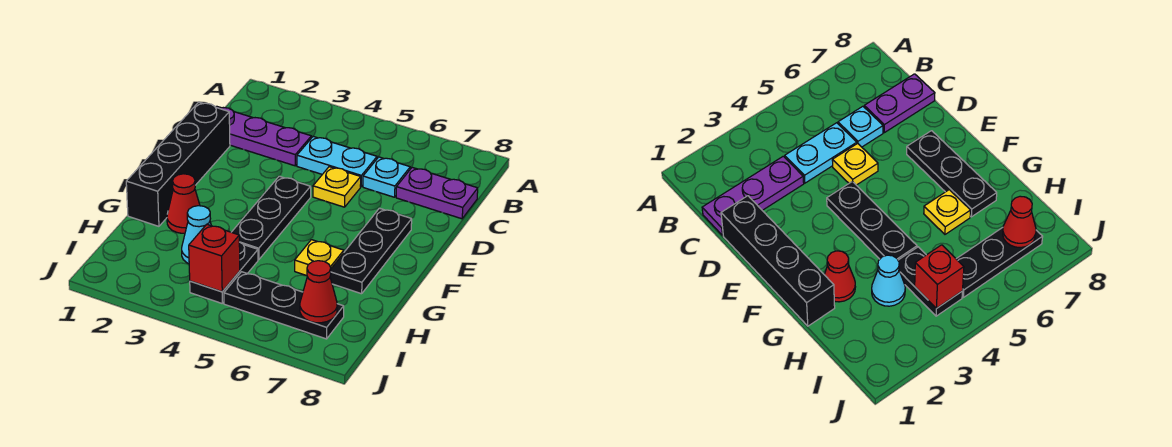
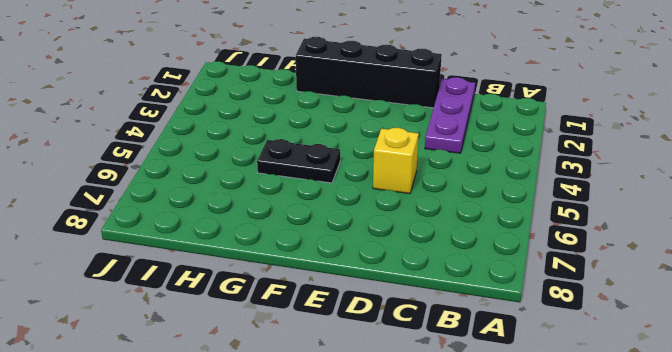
yellow brick D5 level 1 -> yellow plate D5 level 1
black plate F5:G5 level 1 -> black plate H4:I4 level 1
none -> cyan plate C4:C5 level 1
none -> cyan plate C6 level 1
none -> purple plate C7:C8 level 1

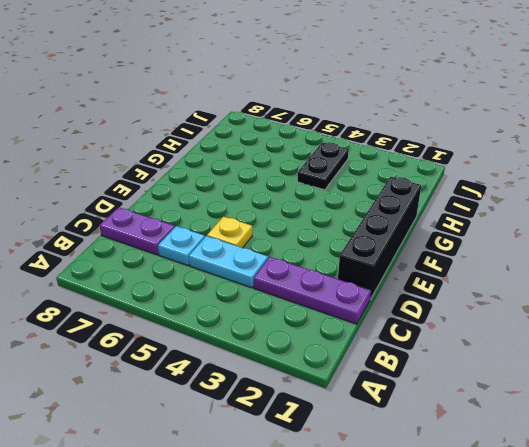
none -> black plate E4:G4 level 1
none -> black plate E7:G7 level 1
none -> red cone G2 level 1

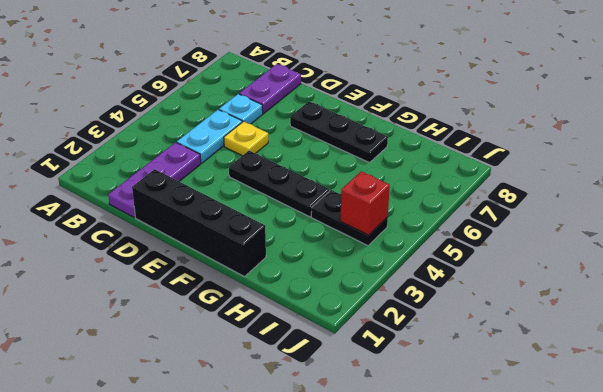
none -> red cone G2 level 1
none -> yellow plate G6 level 1
none -> cyan cone H3 level 1

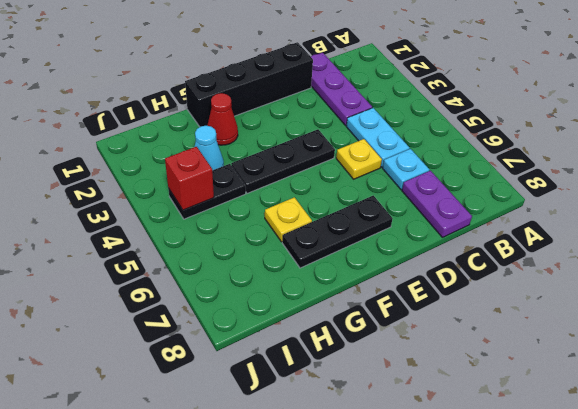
none -> black plate I5:I7 level 1
none -> red cone I7 level 2

